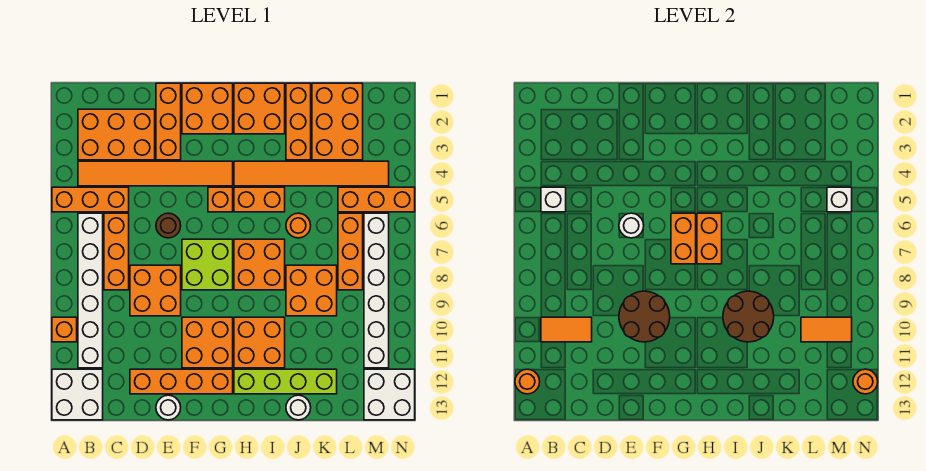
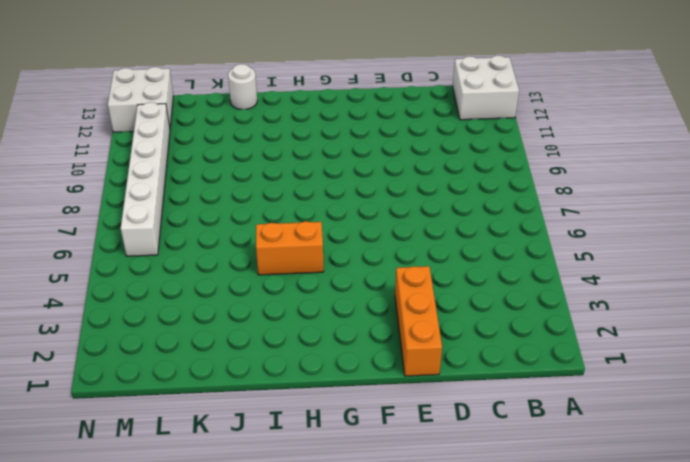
none -> orange brick A5:C5 level 1
none -> orange brick A10 level 1
none -> orange brick B2:D3 level 1
none -> orange tile B4:G4 level 1

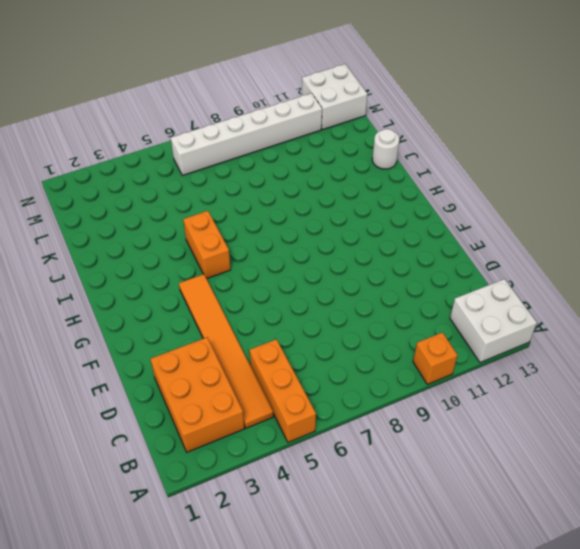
none -> white brick B6:B11 level 1
none -> orange brick C6:C8 level 1
none -> orange brick D8:E9 level 1
none -> orange brick D12:G12 level 1

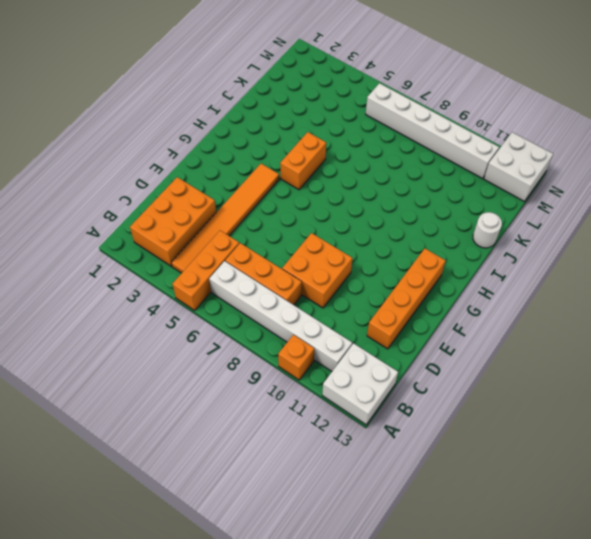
none -> orange brick E1:E3 level 1
none -> brown round brick E6 level 1
none -> white round brick E13 level 1
none -> orange brick F1:G2 level 1

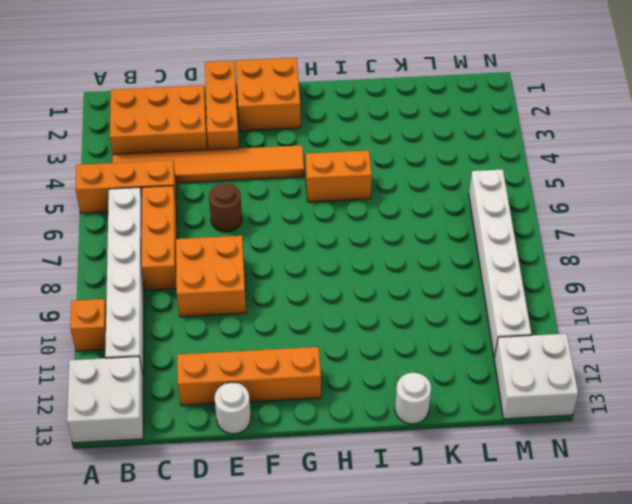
none -> lime brick F7:G8 level 1
none -> orange brick F10:G11 level 1
none -> orange brick G5 level 1
none -> orange brick H1:I2 level 1

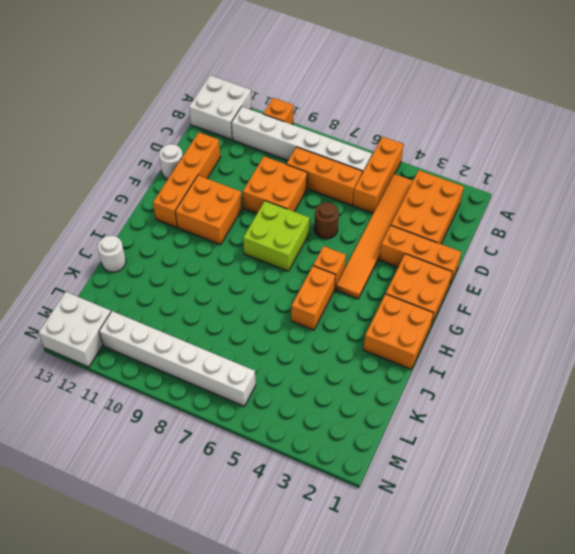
none -> orange tile H4:M4 level 1
none -> orange brick H7:I8 level 1
none -> orange brick H10:I11 level 1
none -> lime brick H12:K12 level 1

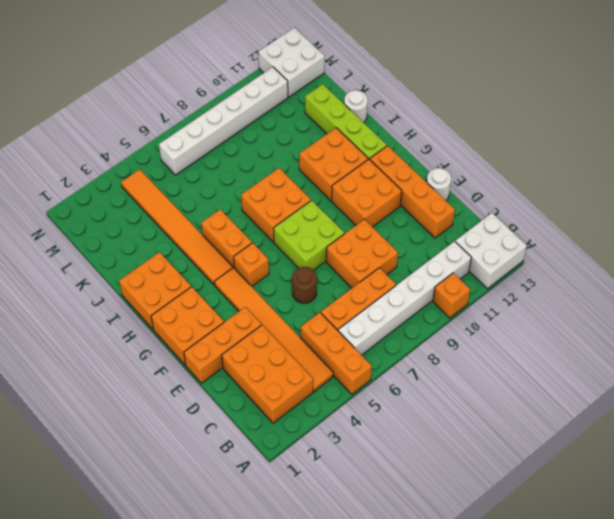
none -> orange brick J1:J3 level 1
none -> orange round brick J6 level 1
none -> orange brick J8:K9 level 1
none -> orange brick K1:L3 level 1

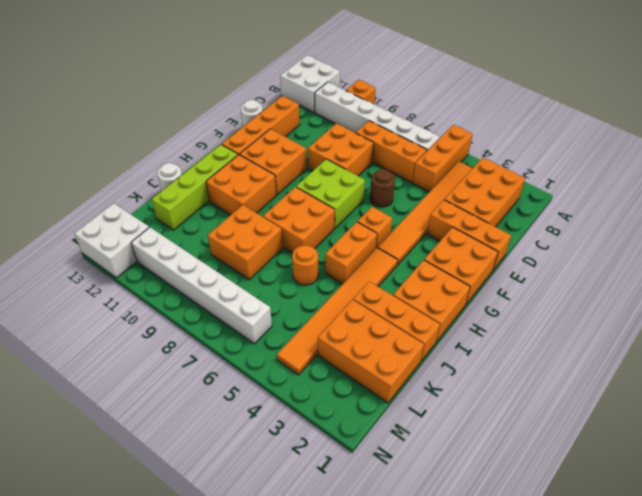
none -> orange brick L5:N5 level 1
none -> orange brick L6:L8 level 1
none -> orange round brick A12 level 2
none -> white brick B5 level 2

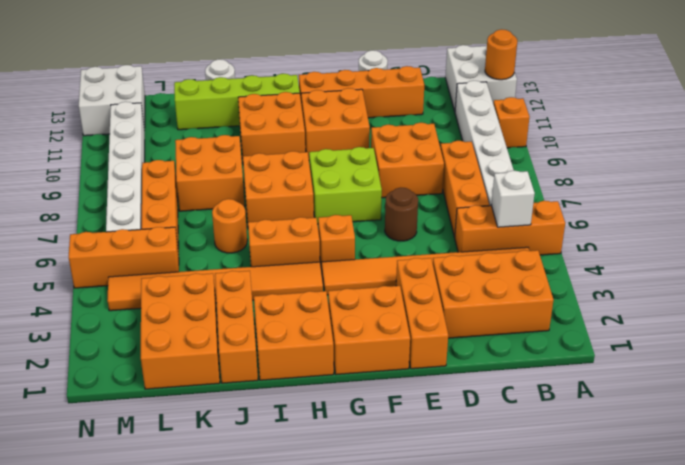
none -> orange tile B10:C10 level 2
none -> white round brick E6 level 2
none -> brown round brick E9:F10 level 2
none -> orange brick G6:G7 level 2

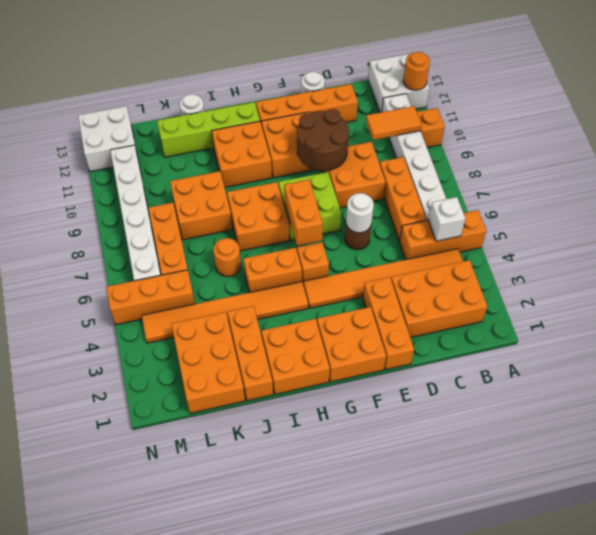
none -> orange brick H6:H7 level 2
none -> brown round brick I9:J10 level 2
none -> orange tile L10:M10 level 2
none -> white brick M5 level 2

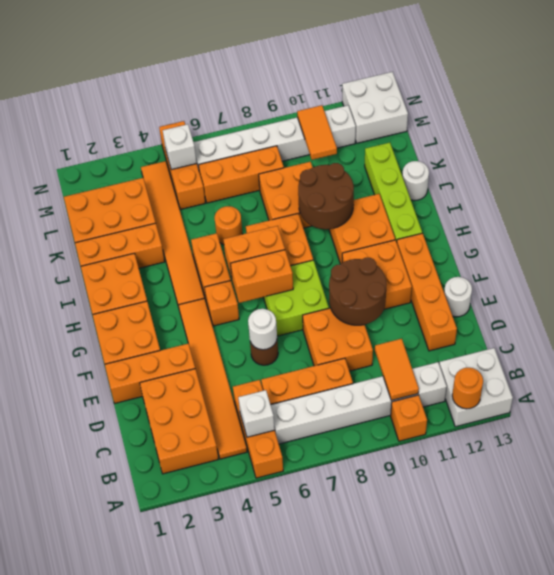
none -> orange round brick N12 level 2

